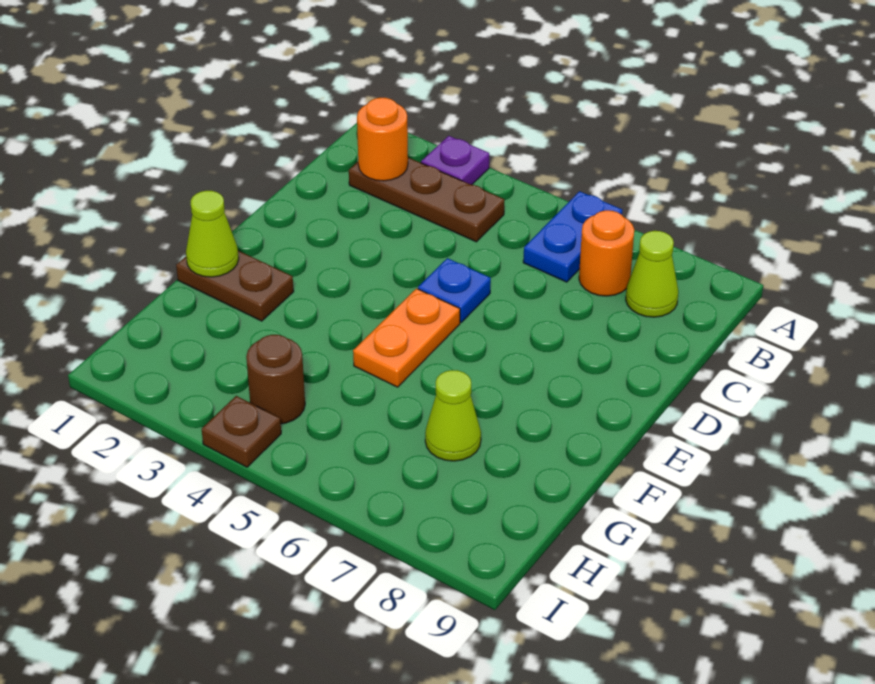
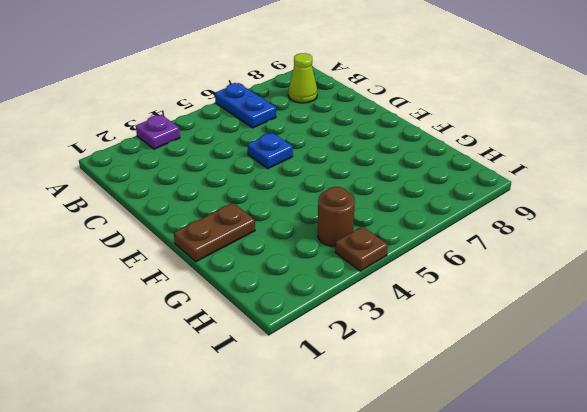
none -> brown plate B2:B4 level 1
none -> orange round brick B7 level 1
none -> orange plate E5:F5 level 1

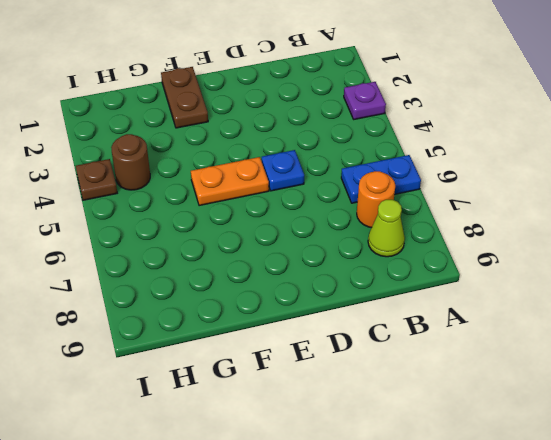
none -> brown plate B2:B4 level 1
none -> lime cone G7 level 1
none -> orange round brick B2 level 2

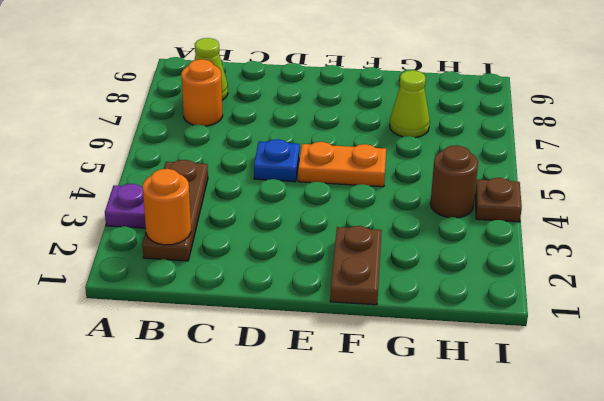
none -> blue plate A6:B6 level 1
none -> lime cone F1 level 2

